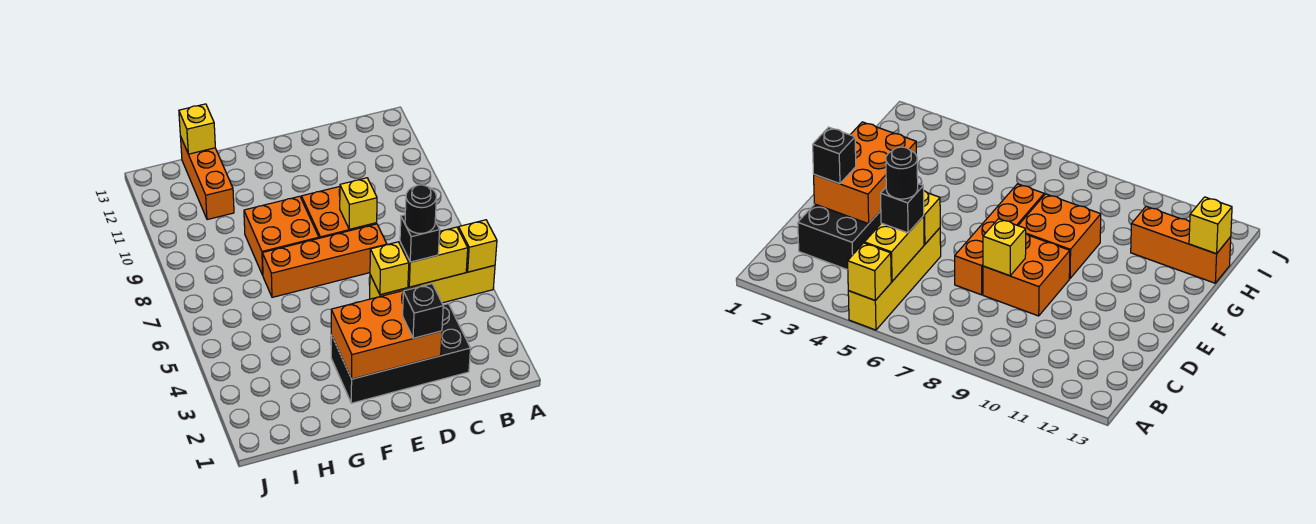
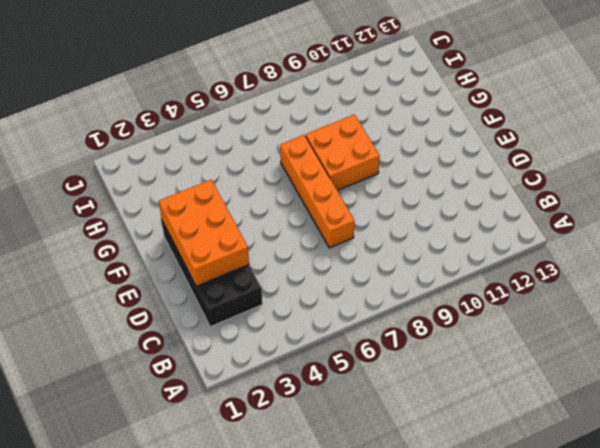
none -> yellow brick A5:D5 level 1
none -> orange brick D8:E9 level 1
none -> orange brick H11:H13 level 1

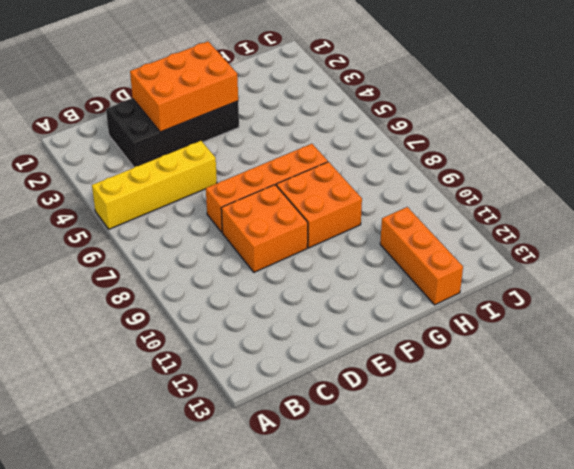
none -> yellow brick A5 level 2
none -> yellow brick B5:C5 level 2
none -> yellow brick D5 level 2

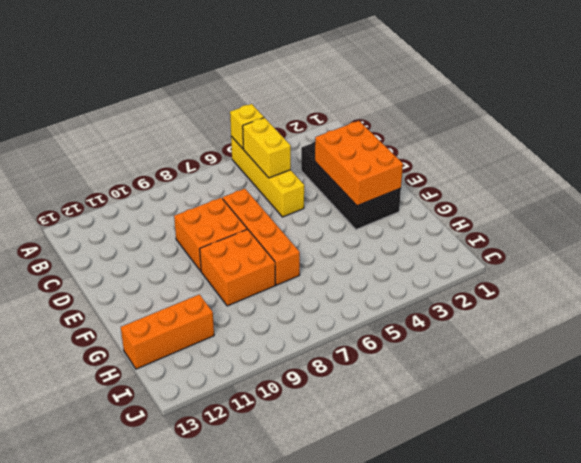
none -> yellow brick D5 level 2
none -> yellow brick D8 level 2
none -> yellow brick H13 level 2

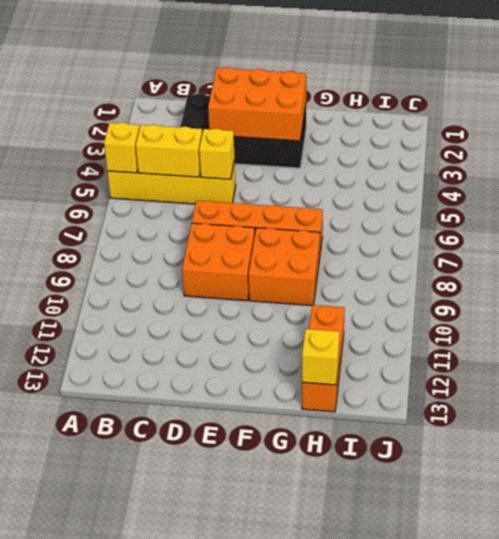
none -> yellow brick D8 level 2
none -> black brick C5 level 3
none -> black brick D2 level 3

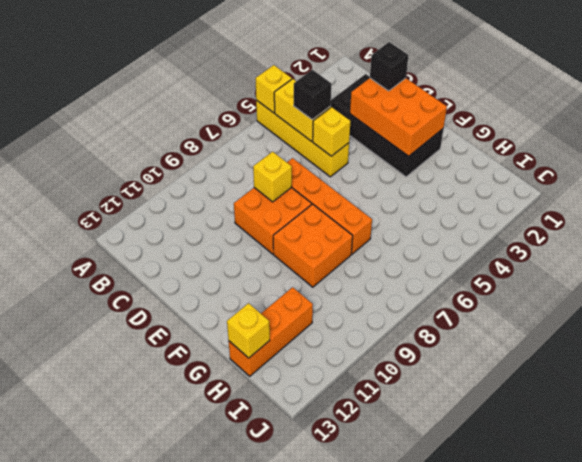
none -> black round brick C5 level 4

